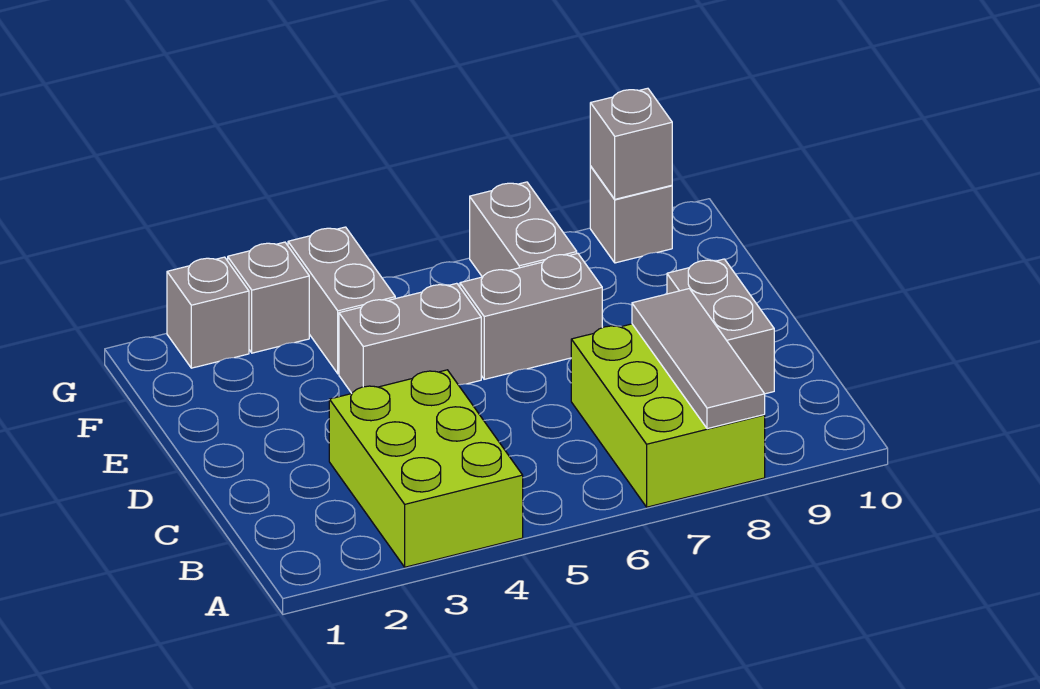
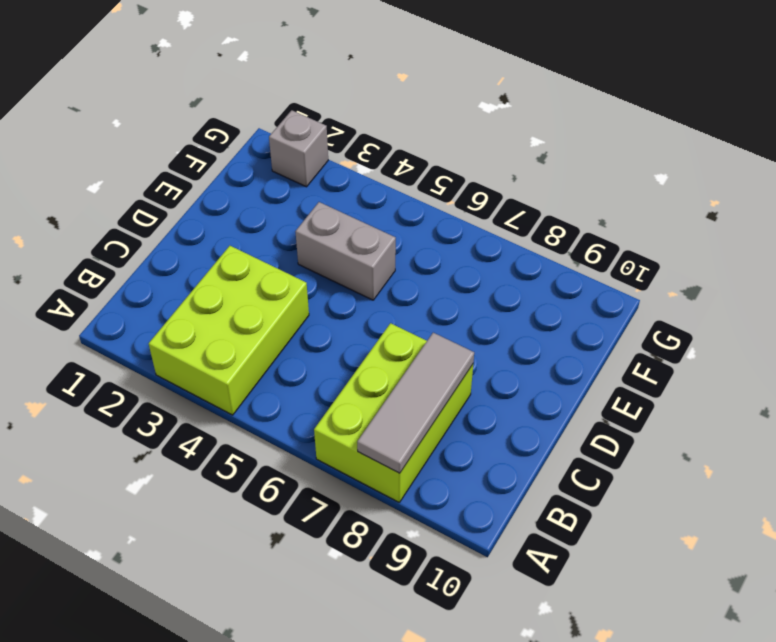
none -> grey brick C9:D9 level 1
none -> grey brick E6:E7 level 1
none -> grey brick F4:G4 level 1

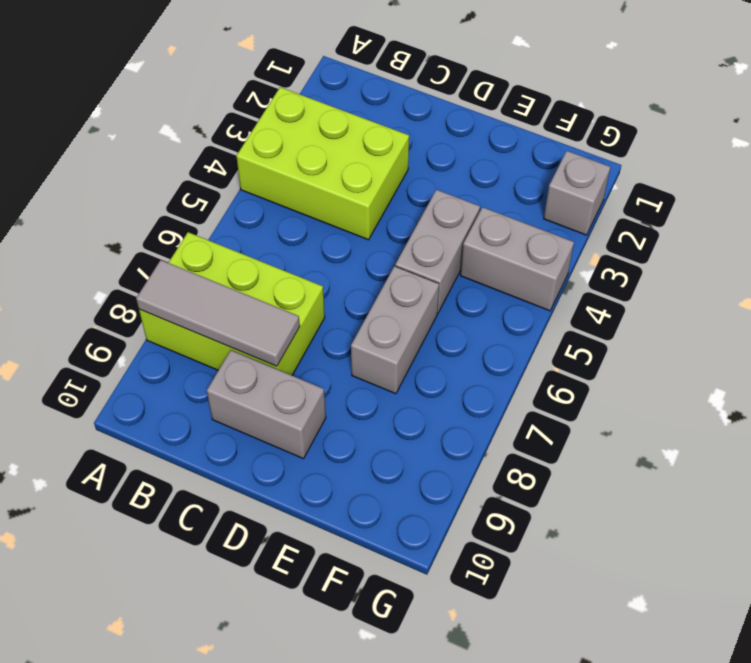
none -> grey brick F7:G7 level 1
none -> grey brick G3 level 1
none -> grey brick G9 level 1

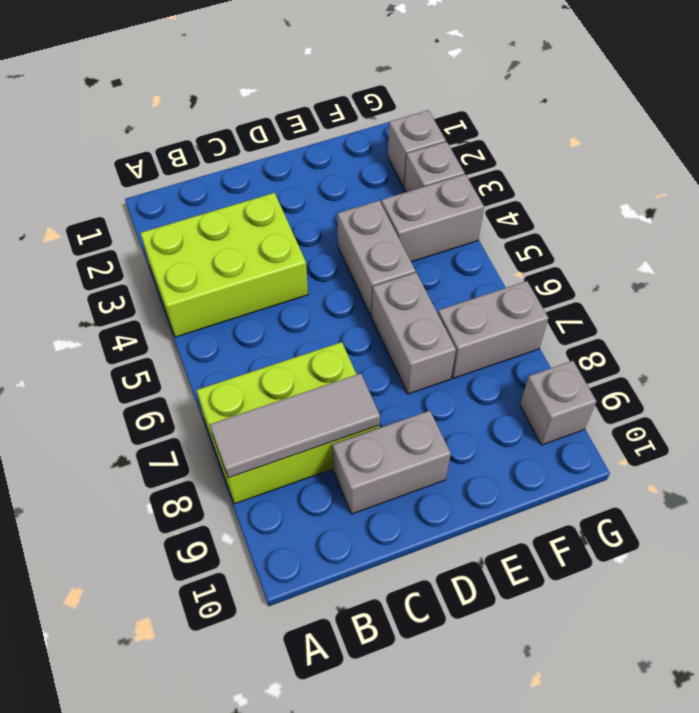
none -> grey brick G9 level 2

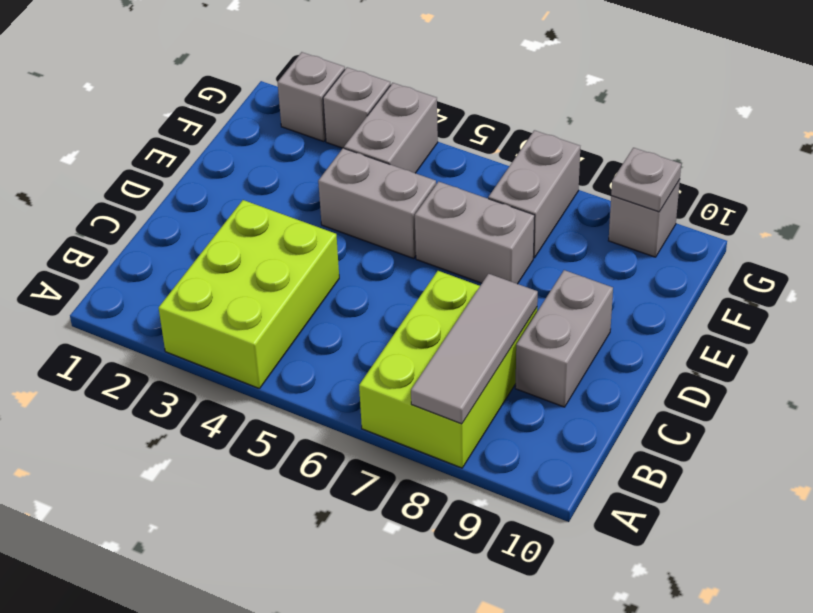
grey plate G9 level 2 -> grey brick G9 level 2

